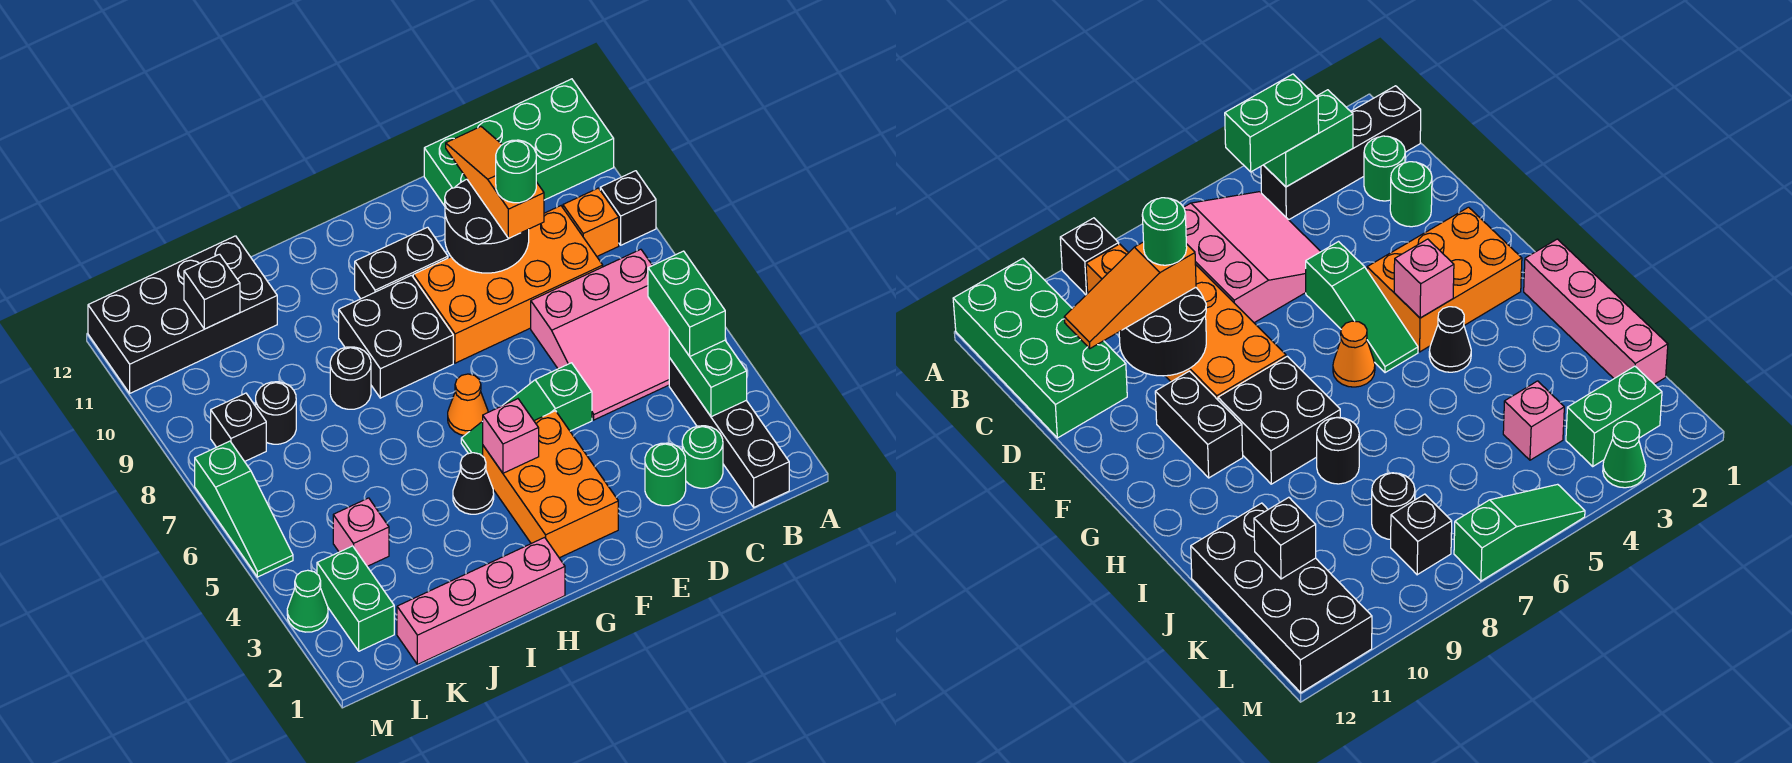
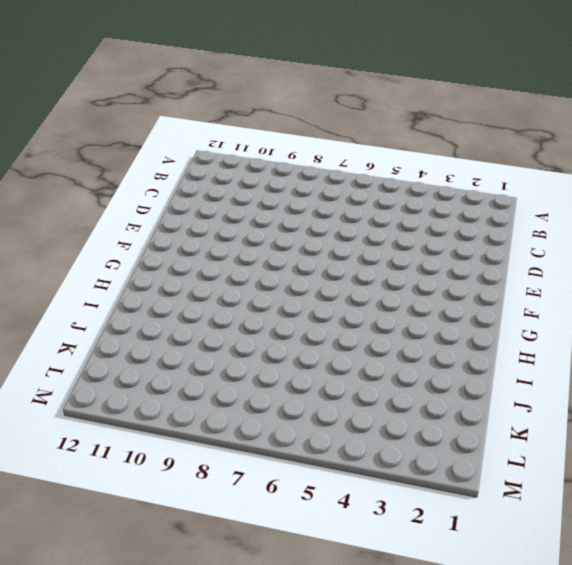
none -> black brick A9 level 1
none -> green brick A11:D12 level 1
none -> black brick B1:B4 level 1
none -> pink slope B5:D7 level 1 top 7

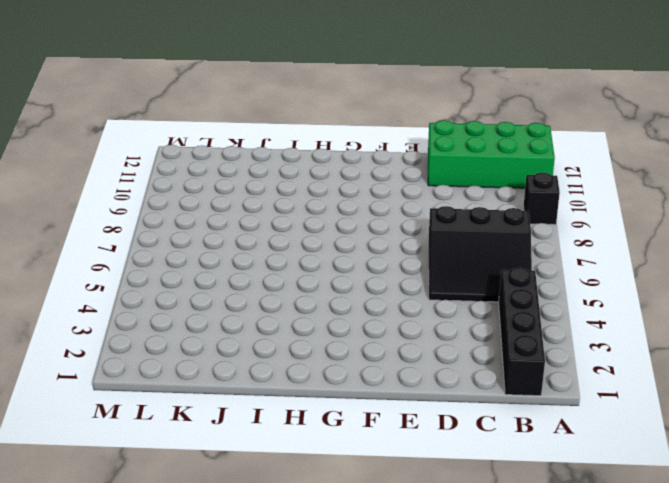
black slope B5:D7 level 1 top 7 -> pink slope B5:D7 level 1 top 7
none -> orange brick B9 level 1
none -> green round brick C2 level 1
none -> orange brick C8:F9 level 1
none -> green round brick D2 level 1

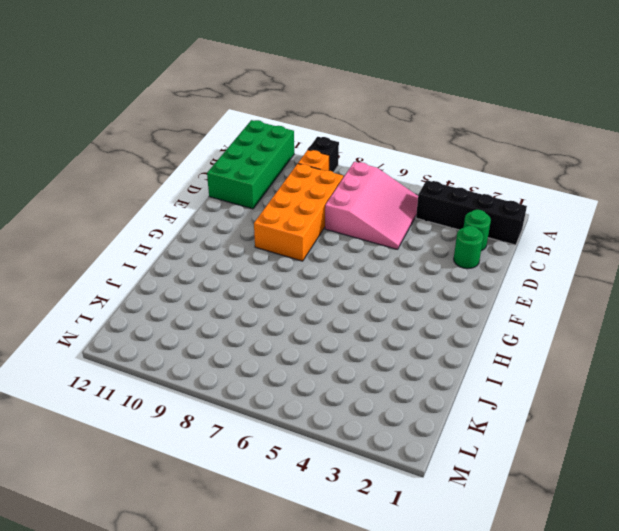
none -> green slope E5:G5 level 1 top E
none -> orange brick F2:G4 level 1
none -> black brick F10:G10 level 1
none -> orange cone G6 level 1

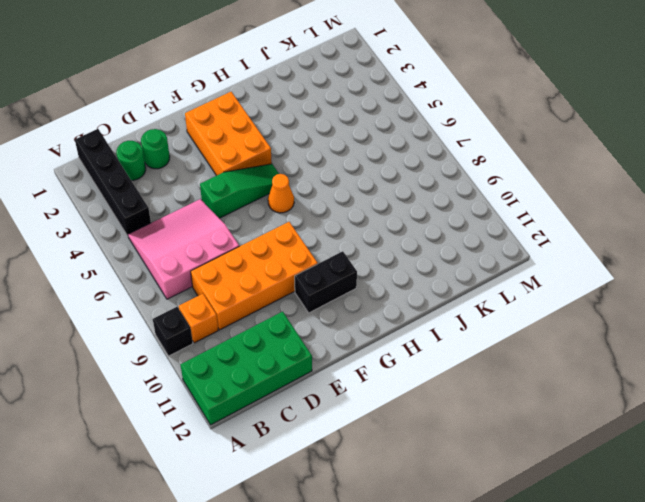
none -> black brick G8:H9 level 1
none -> pink brick H1:K1 level 1
none -> black cone H4 level 1
none -> black round brick I8 level 1

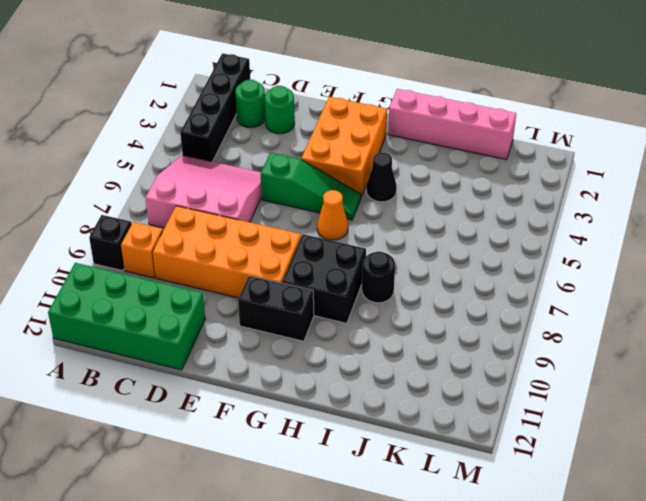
none -> black brick J11:M12 level 1
none -> pink brick K4 level 1
none -> black round brick K8 level 1
none -> green brick L2:L3 level 1

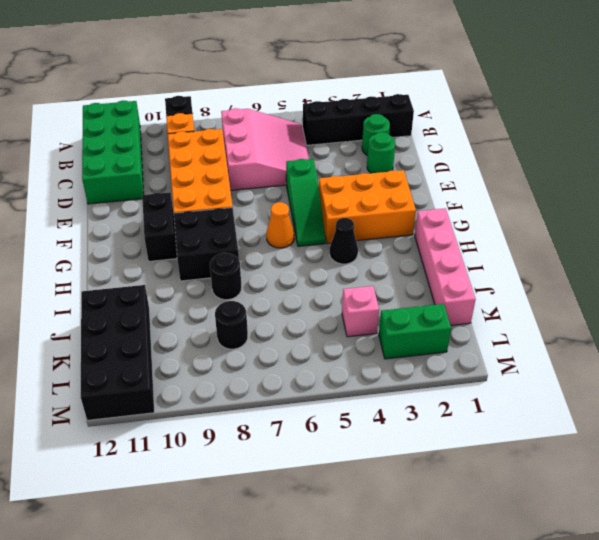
none -> black brick L8 level 1
none -> green cone M3 level 1
none -> green slope M5:M7 level 1 top 7
none -> green brick B3:B4 level 2

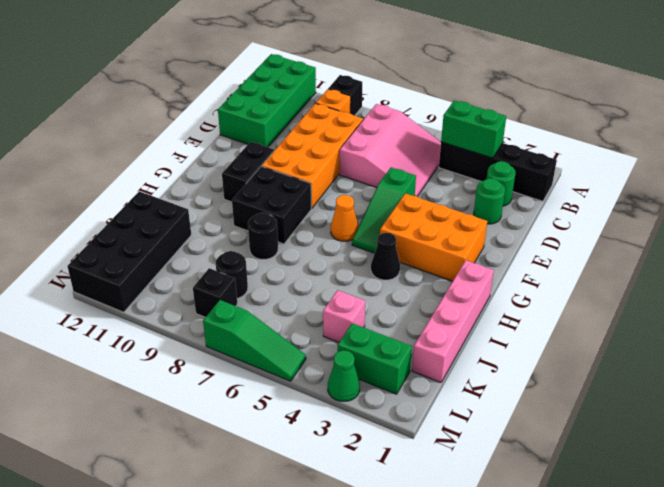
none -> black round brick D9:E10 level 2
none -> pink brick G4 level 2
none -> black brick K11 level 2
none -> green brick B4:B5 level 3

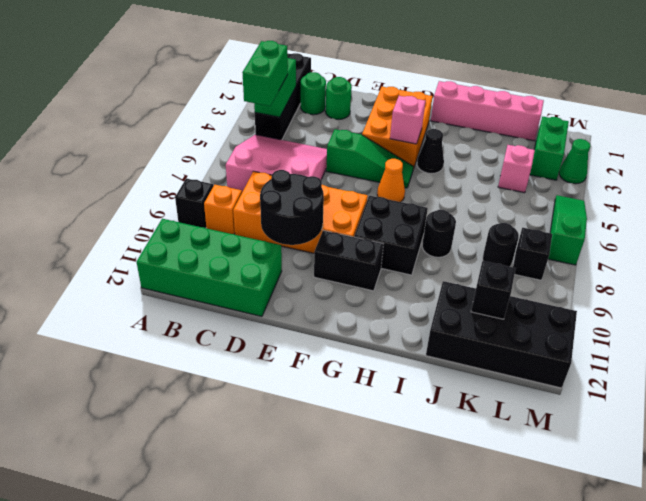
none -> orange slope D9:D11 level 3 top 9
none -> green round brick D9 level 4

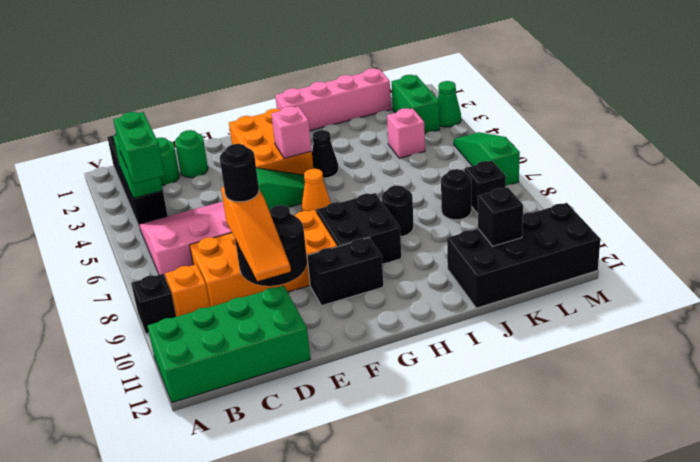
black round brick D9 level 4 -> green round brick D9 level 4

